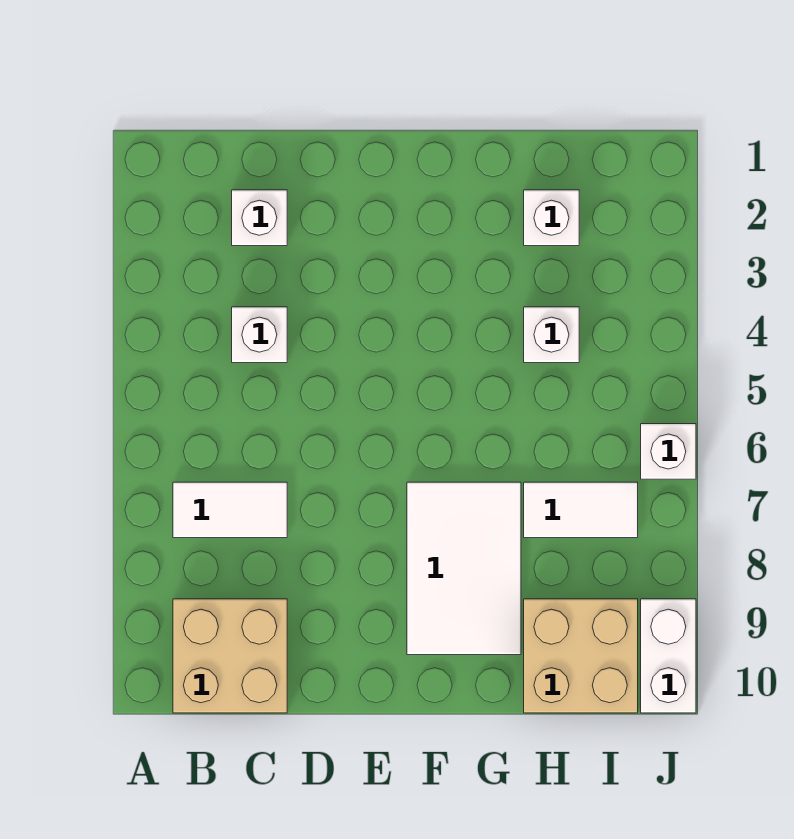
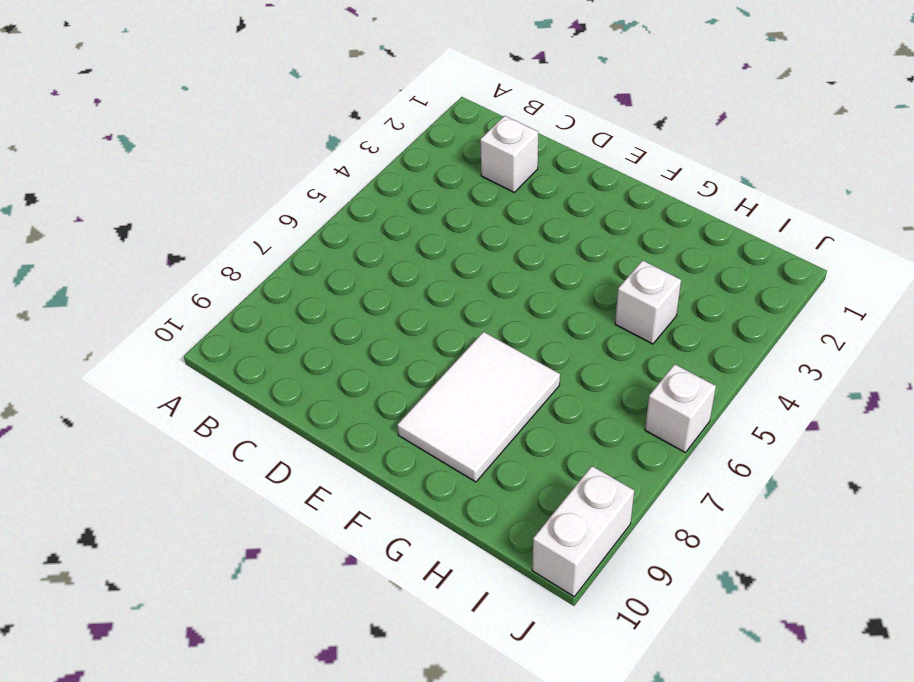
none -> white tile B7:C7 level 1
none -> tan brick B9:C10 level 1

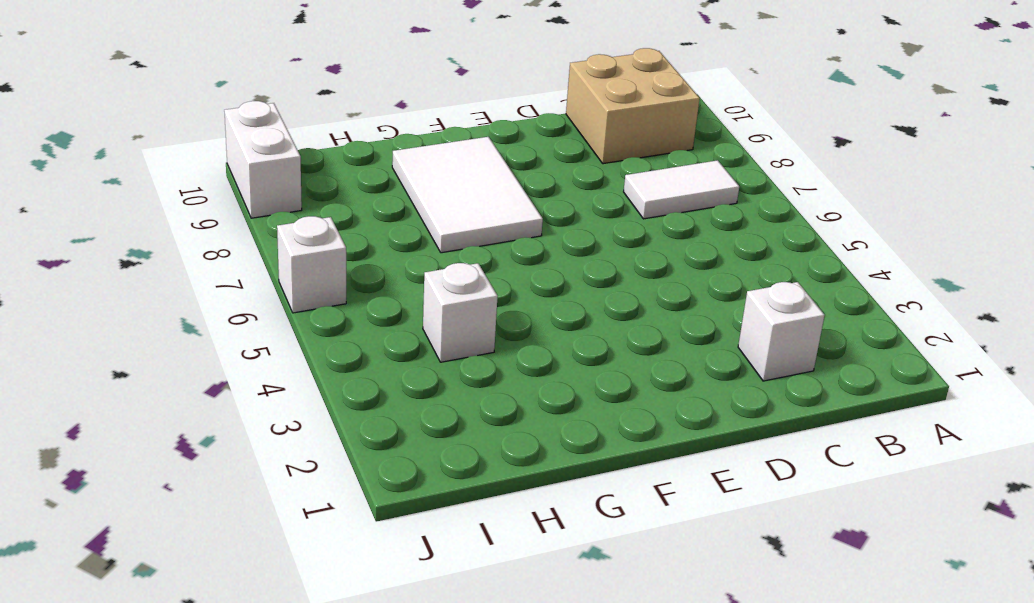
none -> white brick C4 level 1
none -> white brick H2 level 1

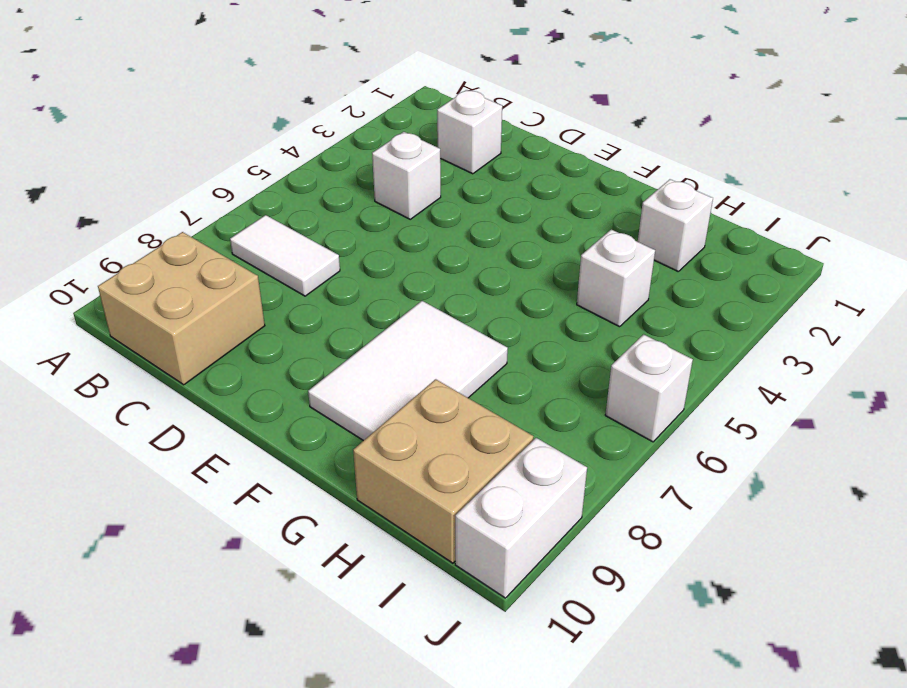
none -> white tile H7:I7 level 1

